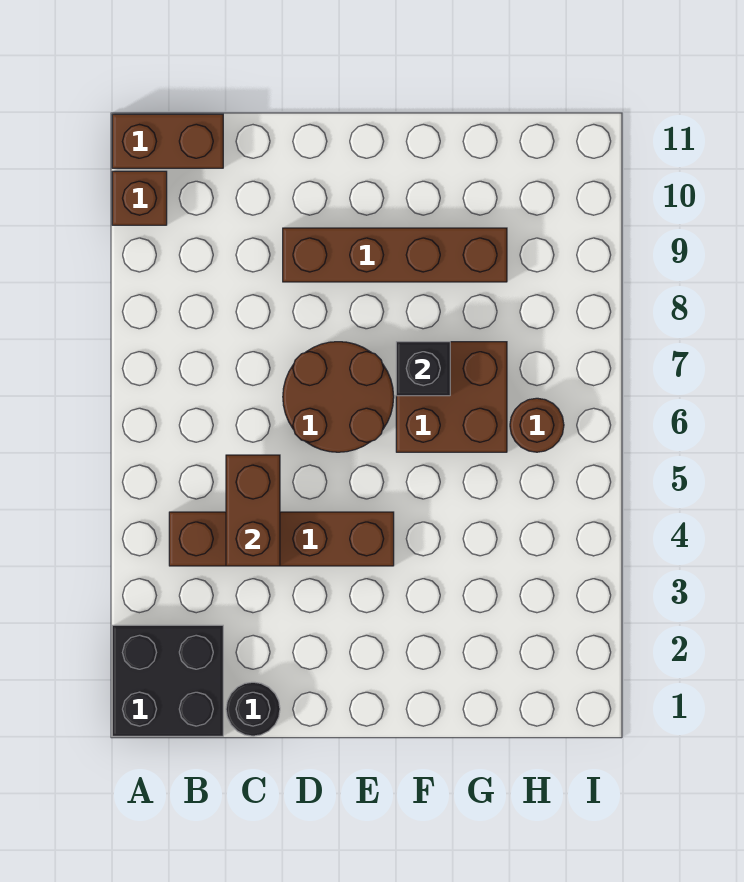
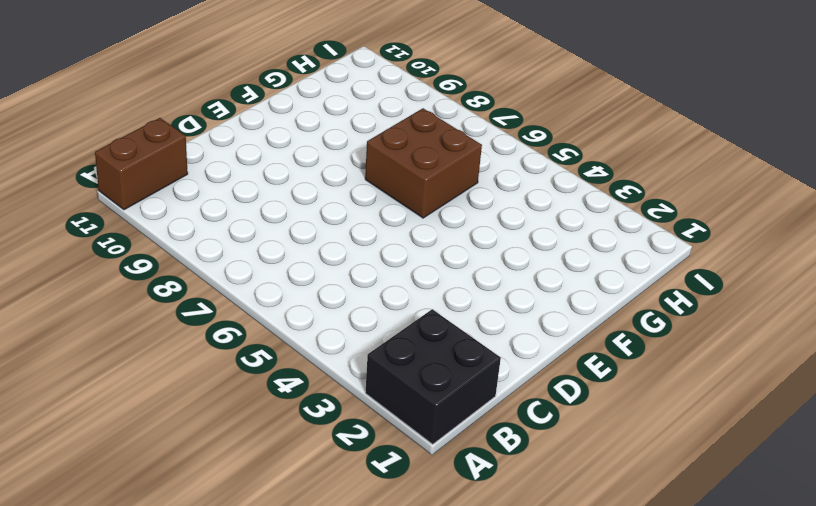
none -> brown brick A10 level 1
none -> brown brick B4:E4 level 1

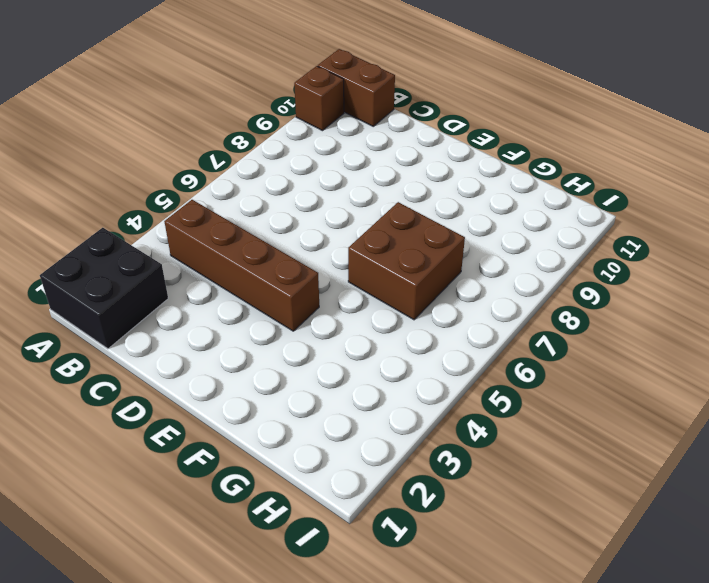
none -> black round brick C1 level 1
none -> brown round brick D6:E7 level 1

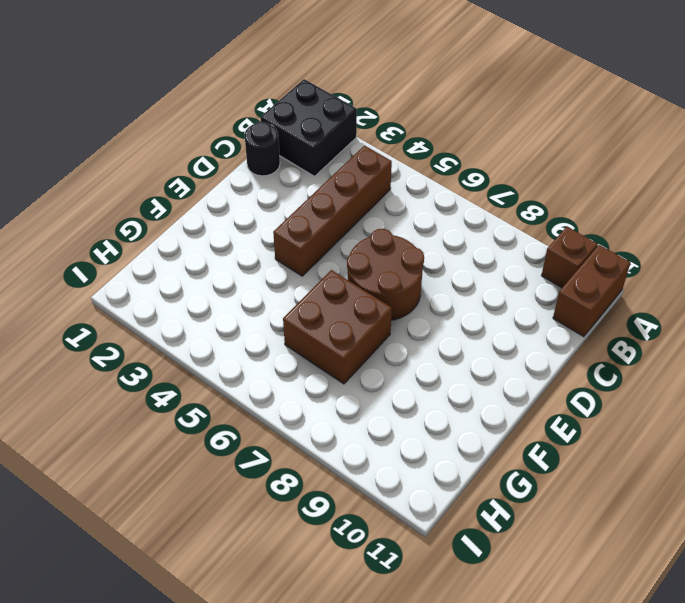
none -> brown brick D9:G9 level 1
none -> brown round brick H6 level 1

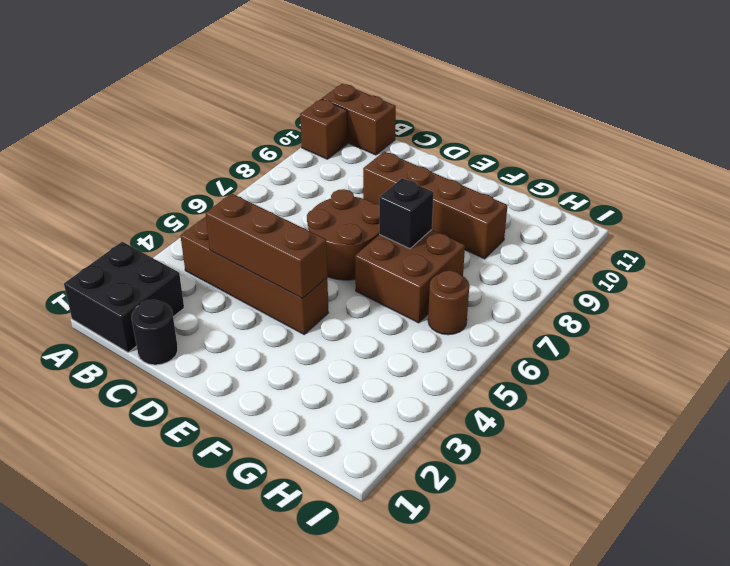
brown brick C4:E4 level 2 -> brown brick C4:C5 level 2

